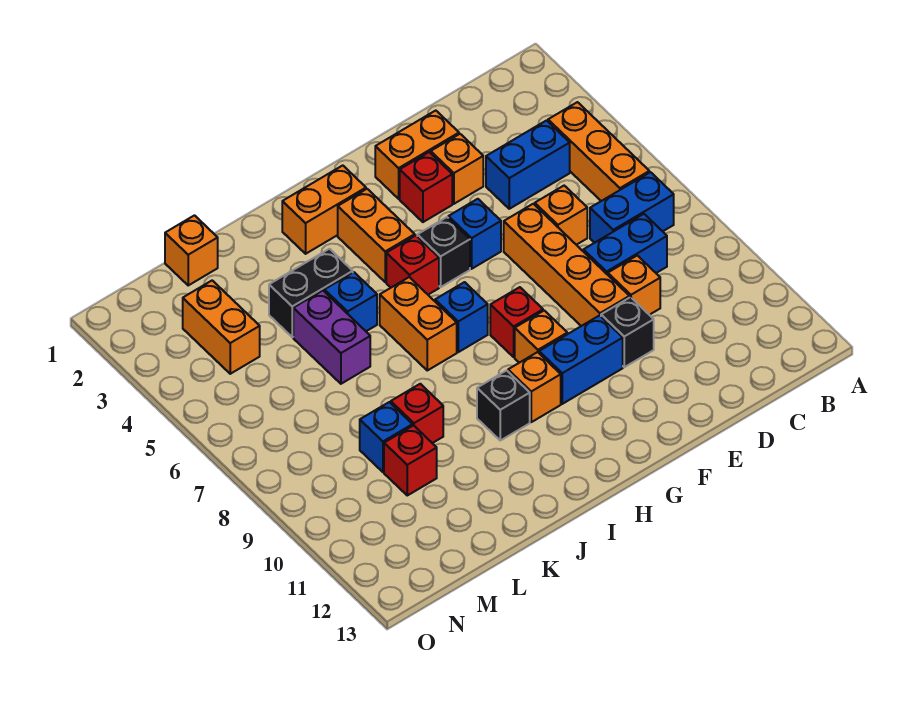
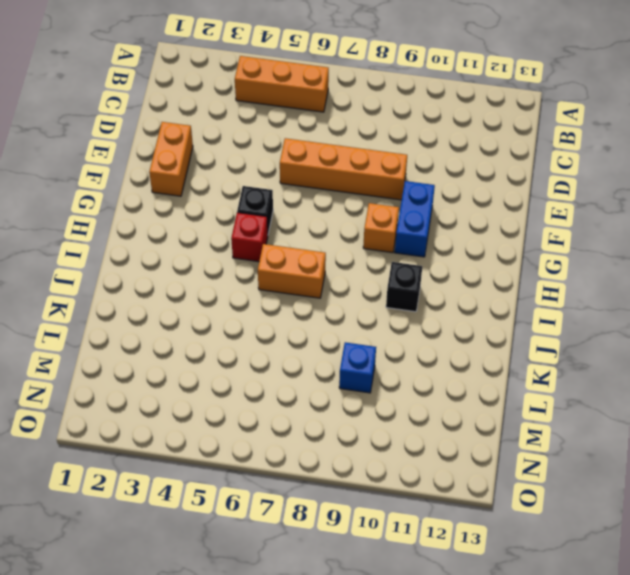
none -> blue brick B7:C7 level 1
none -> blue brick C4:D4 level 1
none -> blue brick C8:D8 level 1
none -> orange brick D6 level 1

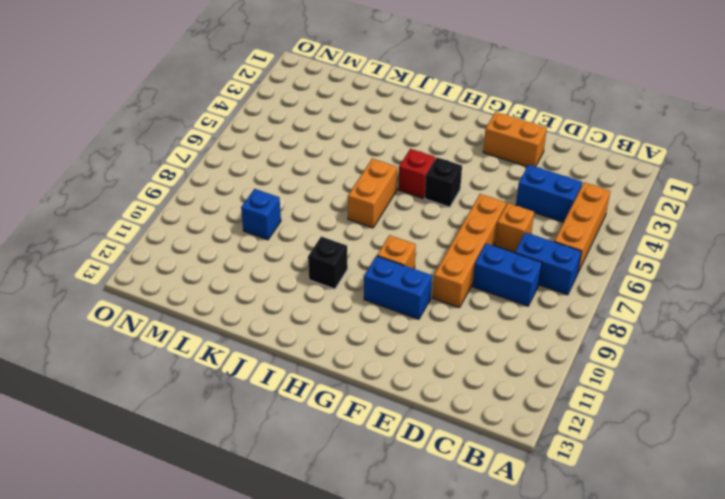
none -> orange brick D9 level 1
none -> orange brick E3 level 1
none -> black brick E10 level 1
none -> red brick F3 level 1

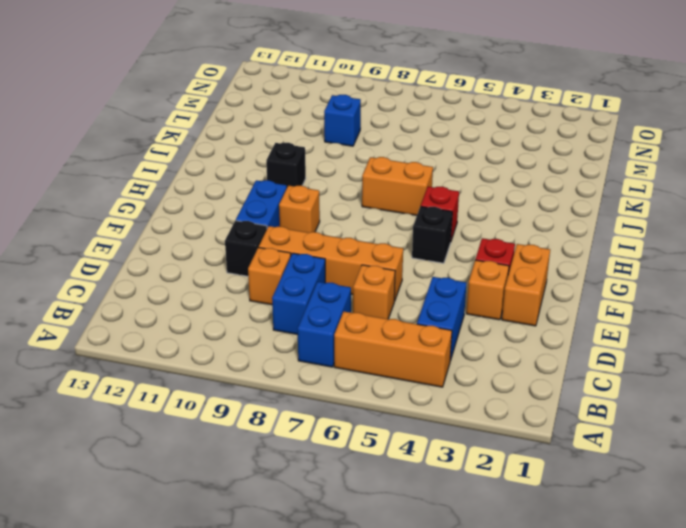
none -> blue brick F5 level 1
none -> red brick G8 level 1
none -> orange brick H2:I2 level 1
none -> orange brick H3:H4 level 1

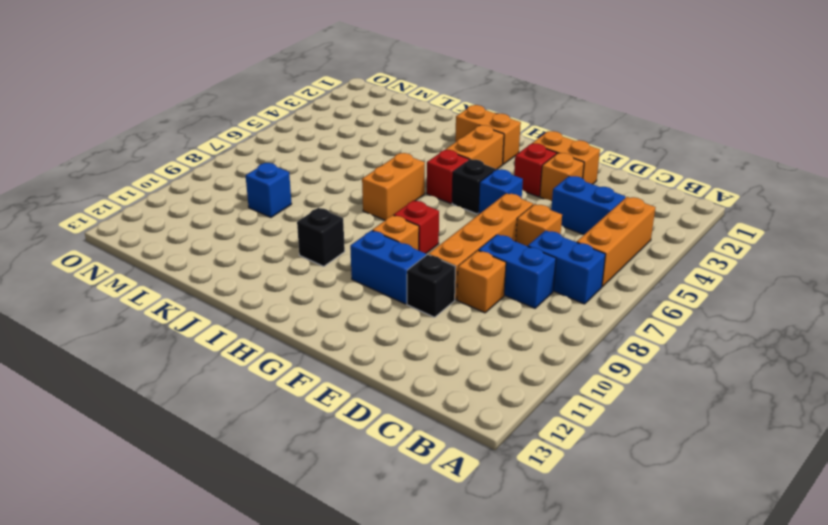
none -> blue brick H7 level 1
none -> orange brick H10 level 1
none -> black brick J4:K4 level 1
none -> blue brick J5 level 1

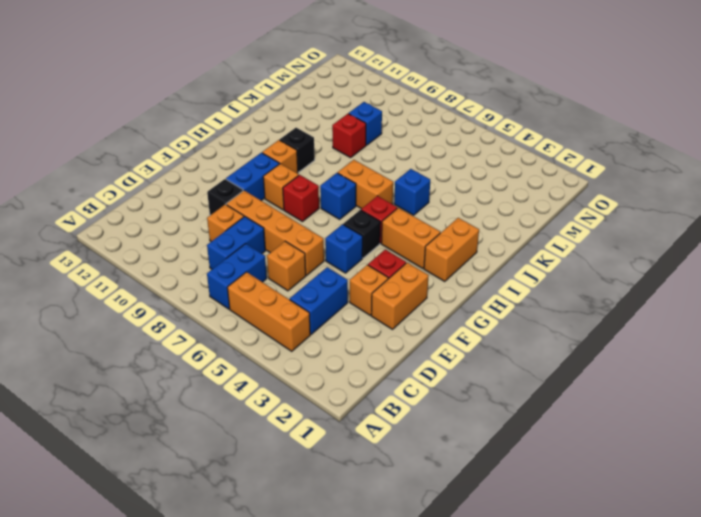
none -> black brick J4:K4 level 1
none -> purple brick K5:K6 level 1
none -> orange brick L1 level 1
none -> red brick L10 level 1

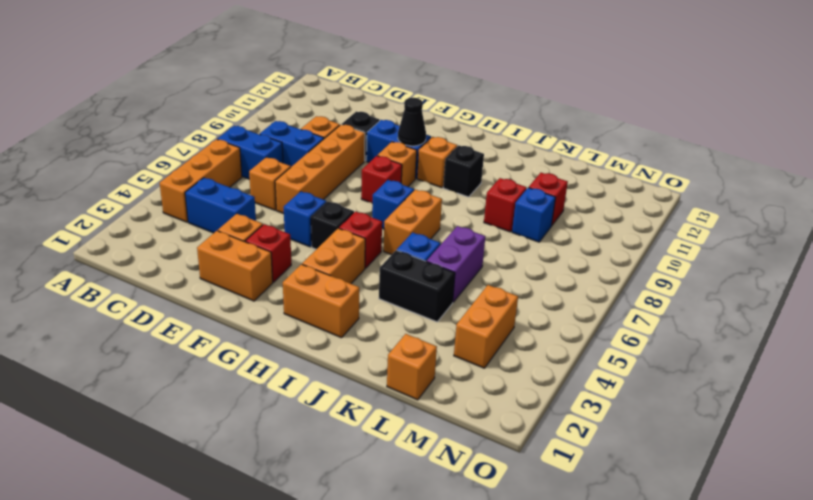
black cone G10 level 2 -> none

